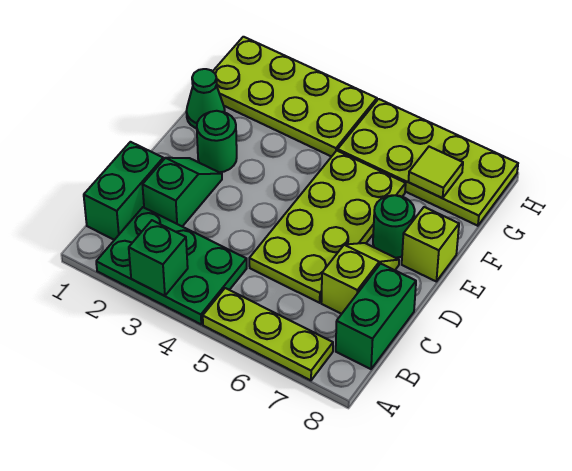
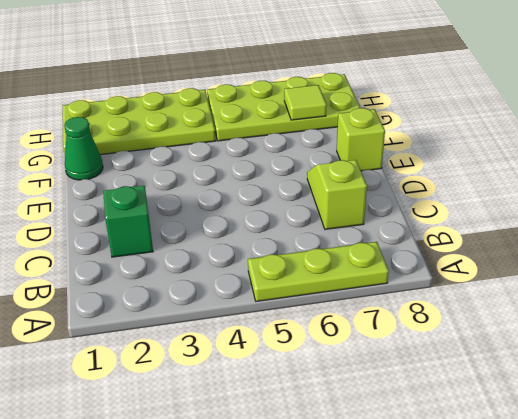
none -> green plate A2:B4 level 1
none -> green brick B1:C1 level 1
none -> green brick B8:C8 level 1

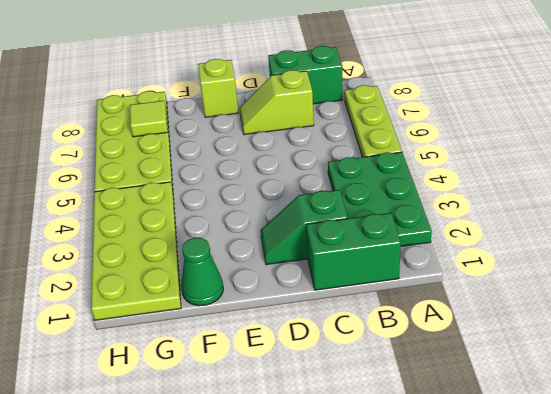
none -> lime plate C5:F6 level 1
none -> green round brick E2 level 1
none -> green round brick E7 level 1

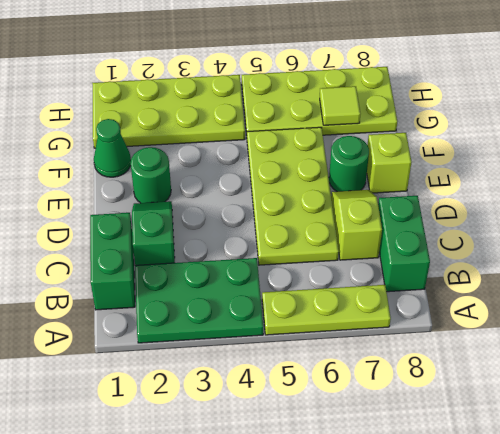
none -> green brick A3 level 2

